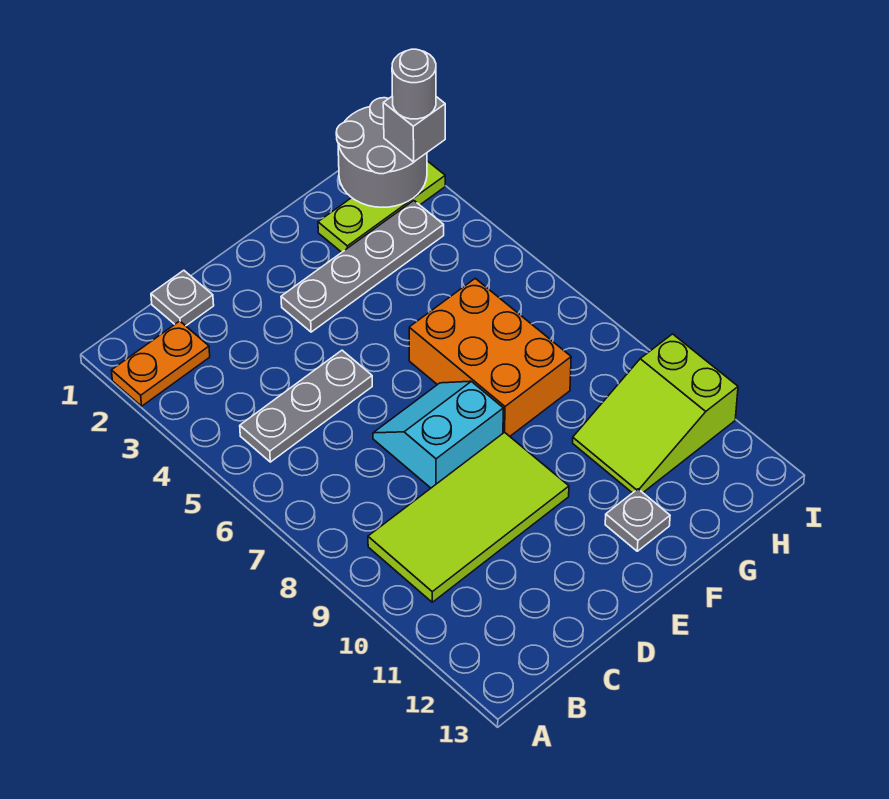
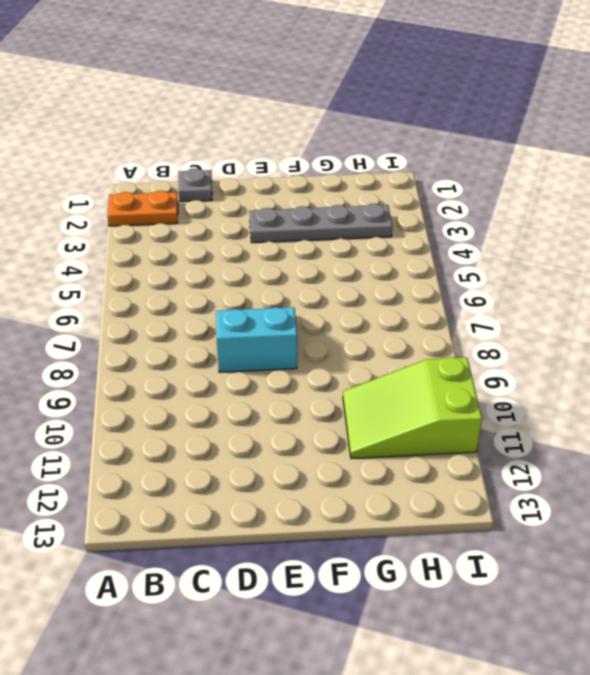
none -> grey plate B5:D5 level 1
none -> lime tile B9:E10 level 1
none -> orange brick F6:G8 level 1

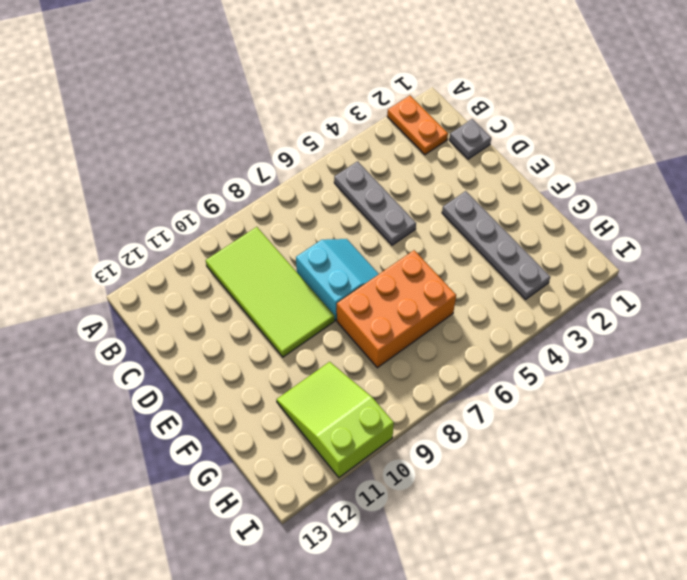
none -> grey plate F12 level 1
none -> lime plate G2:I2 level 1
none -> grey round brick H1:I2 level 2

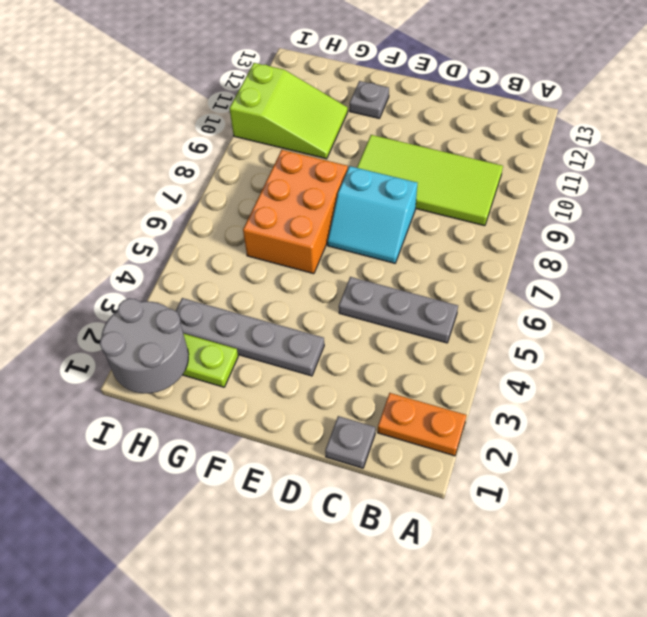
none -> grey brick I2 level 3
none -> grey round brick I2 level 4

